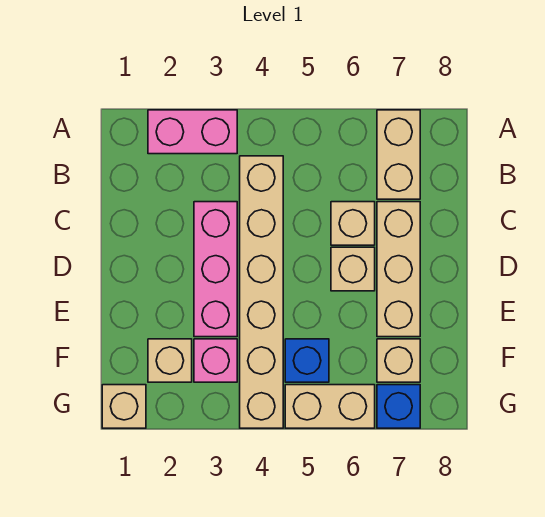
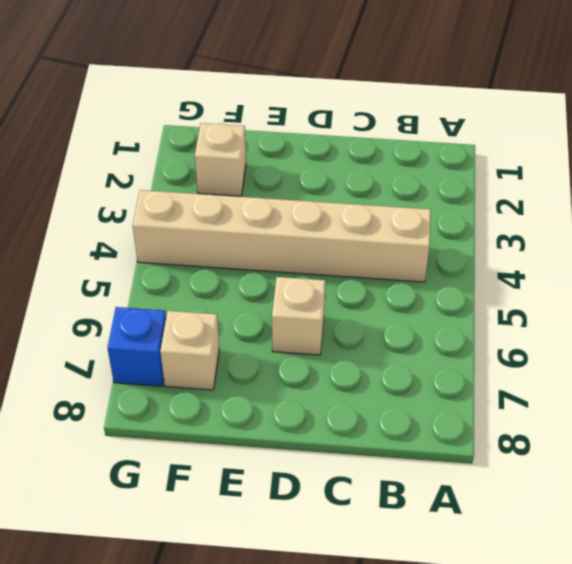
none -> pink brick A2:A3 level 1
none -> tan brick A7:B7 level 1
none -> pink brick C3:E3 level 1

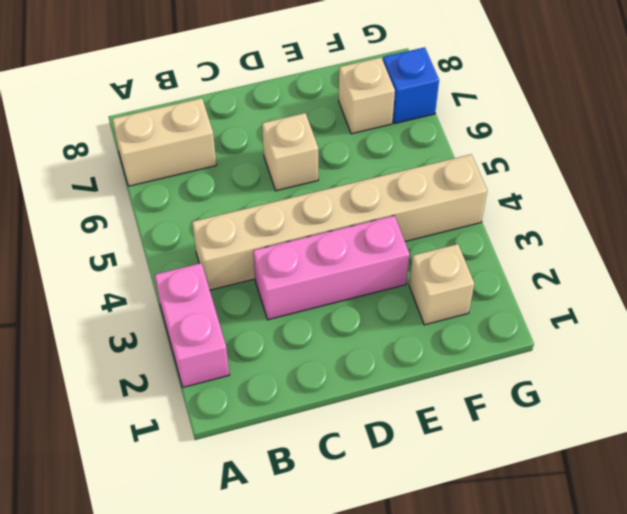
none -> tan brick C6 level 1
none -> tan brick C7:E7 level 1
none -> pink brick F3 level 1

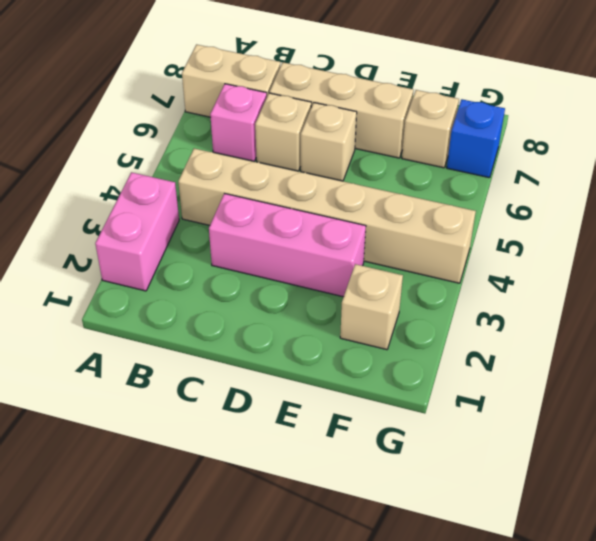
pink brick B6 level 1 -> pink brick F3 level 1
none -> blue brick F5 level 1
none -> tan brick G1 level 1
none -> tan brick G5:G6 level 1

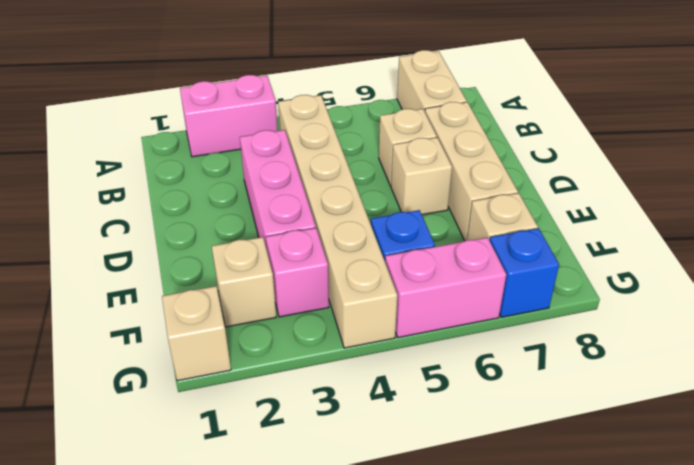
pink brick G5:G6 level 1 -> tan brick G5:G6 level 1

